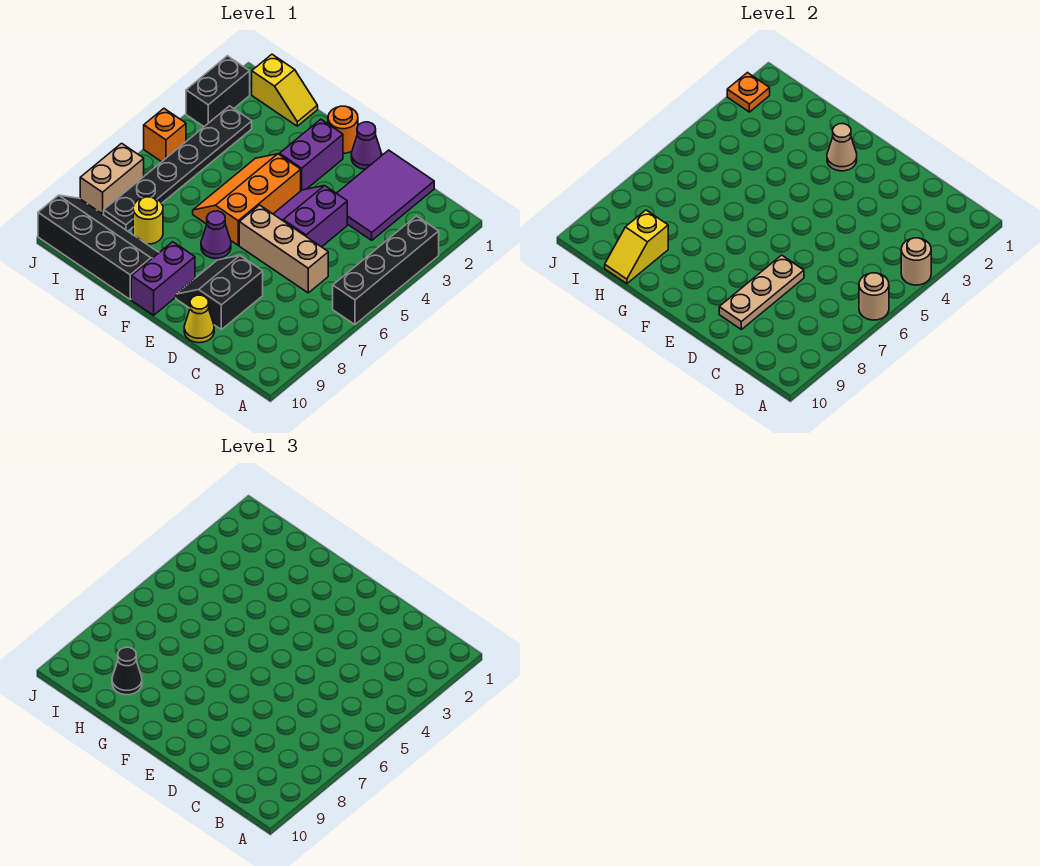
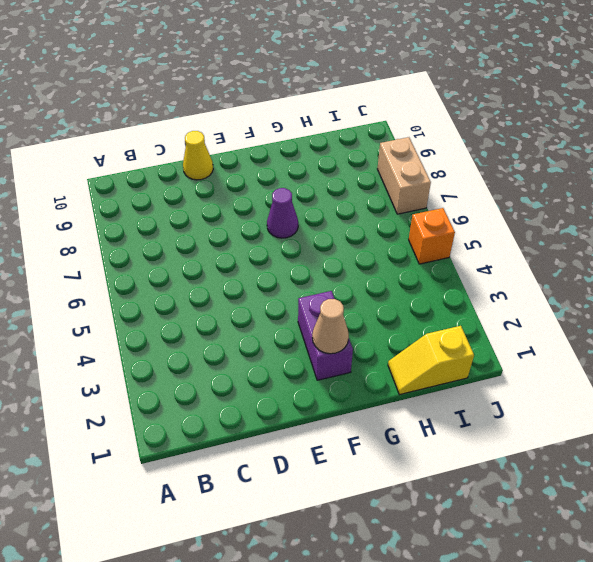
none -> black brick A3:A6 level 1
none -> purple tile C1:D3 level 1
none -> tan brick C6:E6 level 1

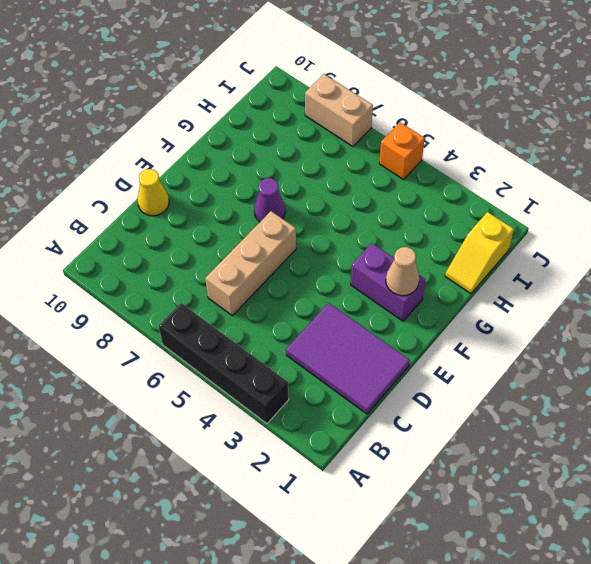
none -> purple slope D4:E5 level 1 top D
none -> black slope D8:E9 level 1 top D
none -> purple cone E1 level 1

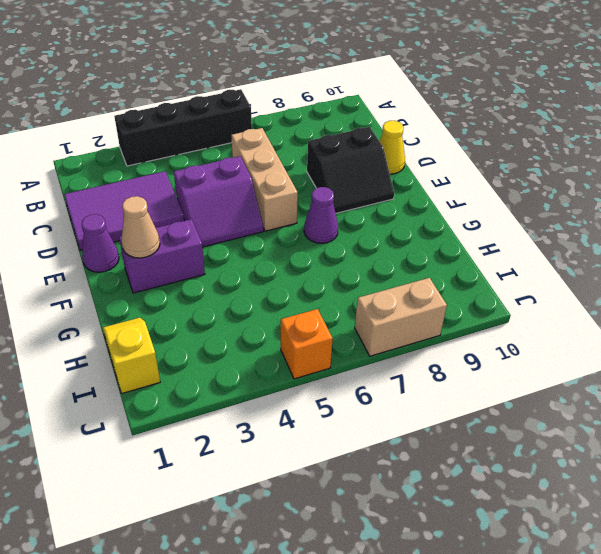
none -> orange round brick F1 level 1
none -> orange slope F4:G6 level 1 top F
none -> purple brick F9:F10 level 1

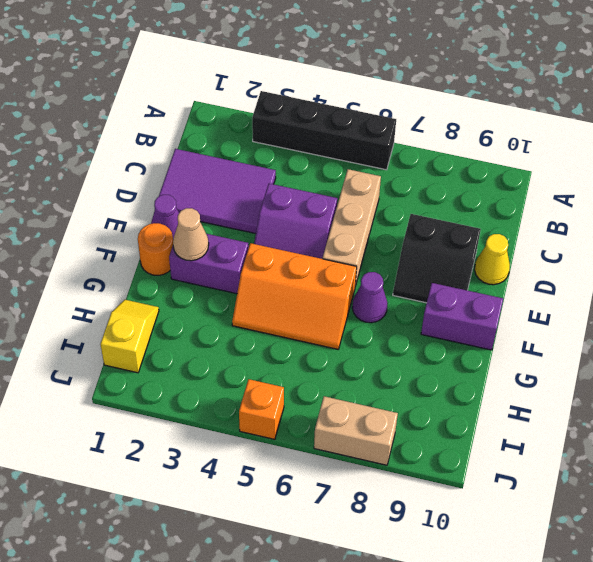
none -> black slope G9:J10 level 1 top 10
none -> yellow round brick H8 level 1
none -> black plate I3:I8 level 1

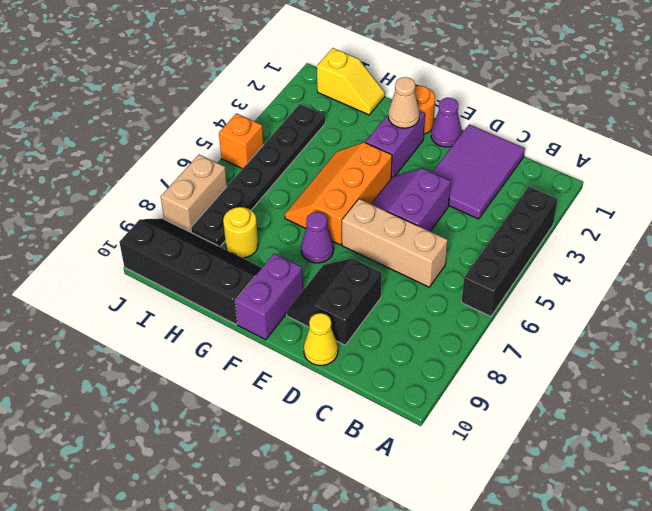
none -> black brick J2:J3 level 1
none -> tan round brick A4 level 2
none -> tan round brick A6 level 2

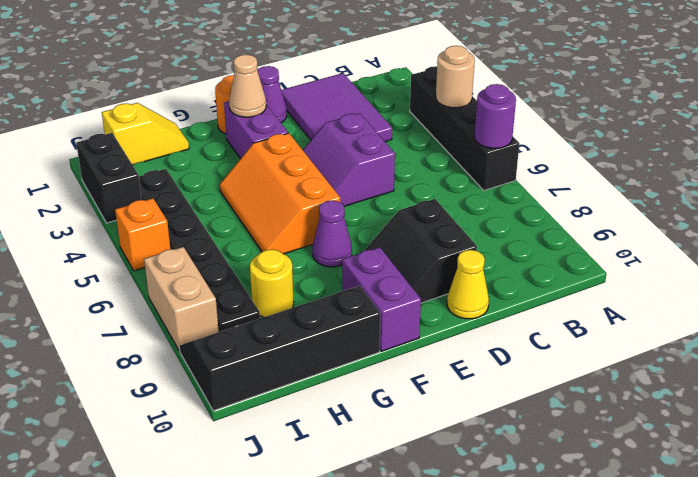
purple round brick A6 level 2 -> tan round brick A6 level 2
none -> tan brick C6:E6 level 1
none -> tan plate D7:D9 level 2
none -> yellow slope H9:H10 level 2 top 9

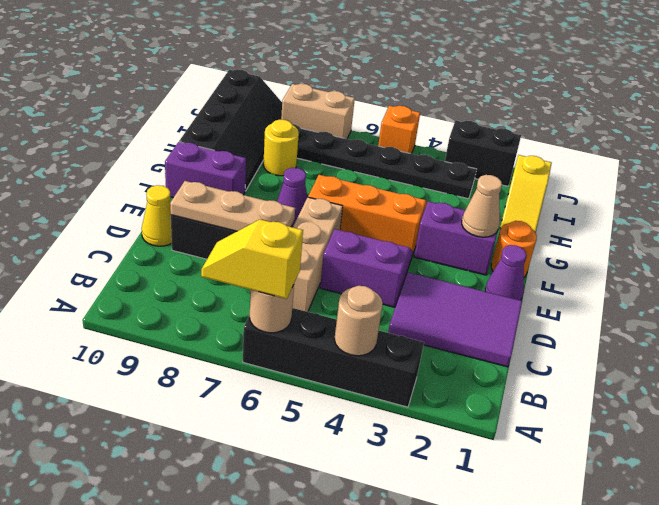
yellow slope A6:A7 level 3 top 6 -> yellow slope H9:H10 level 2 top 9
none -> orange plate J2 level 2
none -> black cone H9 level 3

